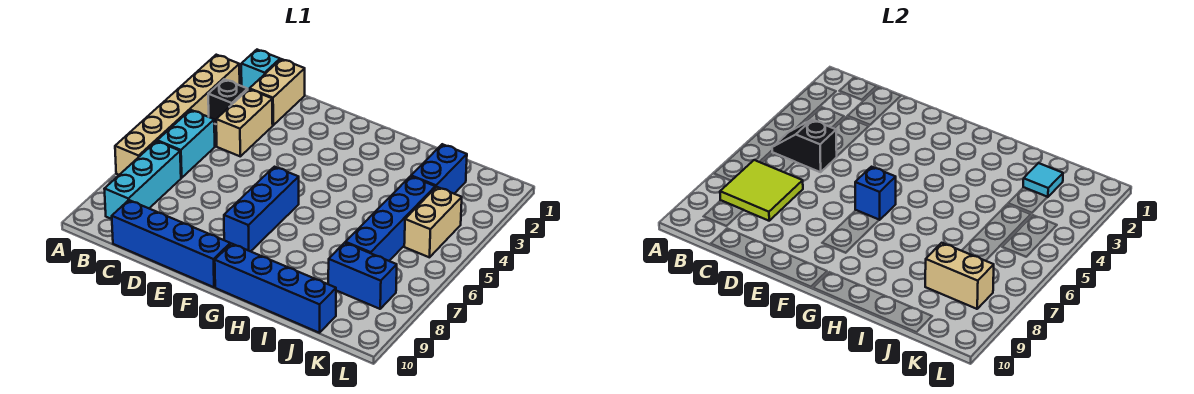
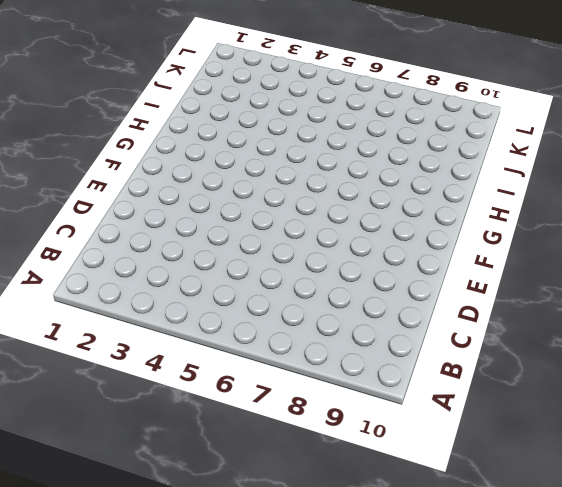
none -> tan brick A2:A7 level 1
none -> cyan brick B1 level 1
none -> black brick B3 level 1

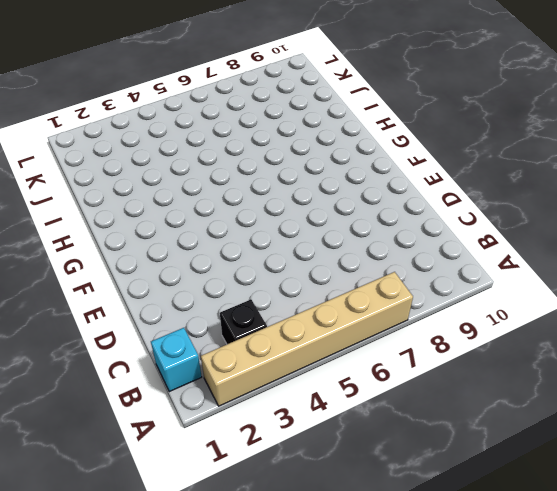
none -> cyan brick B5:B6 level 1
none -> cyan brick B7:B9 level 1
none -> tan brick C1:C2 level 1

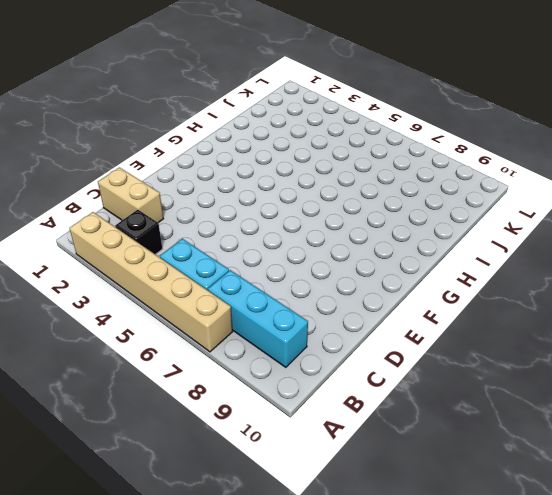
none -> cyan brick B1 level 1
none -> tan brick C3:C4 level 1
none -> blue brick C10:F10 level 1

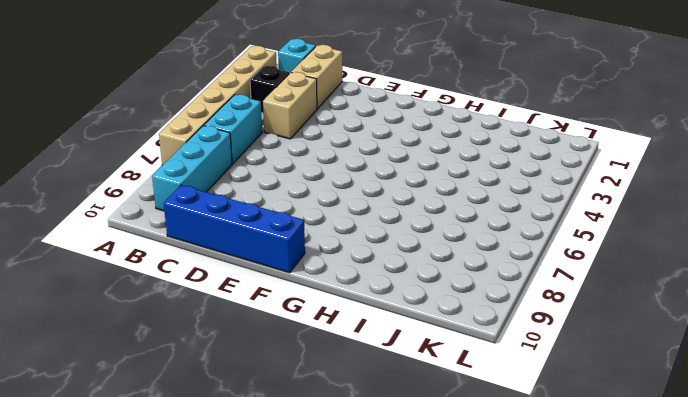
none -> blue brick F6:F8 level 1
none -> blue brick G10:J10 level 1
none -> blue brick J2:J3 level 1

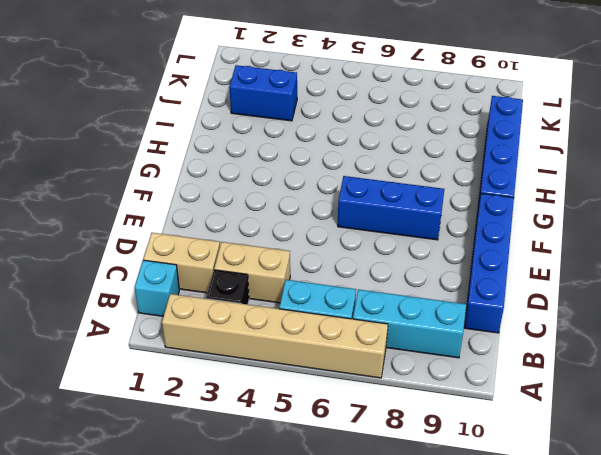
none -> blue brick J4:J7 level 1
none -> blue brick J8:K8 level 1
none -> tan brick K4:K5 level 1

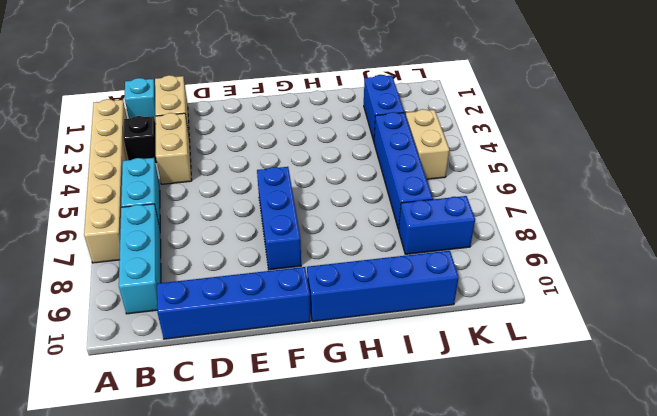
none -> black slope B5:C5 level 2 top C
none -> lime tile B7:C8 level 2
none -> blue brick F6 level 2

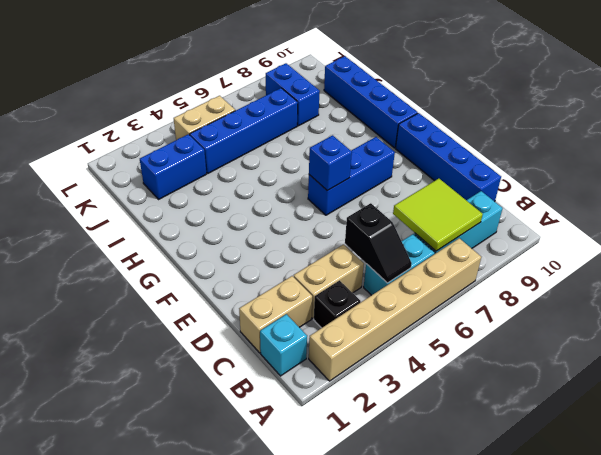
none -> cyan tile J2 level 2
none -> tan brick J8:K8 level 2

